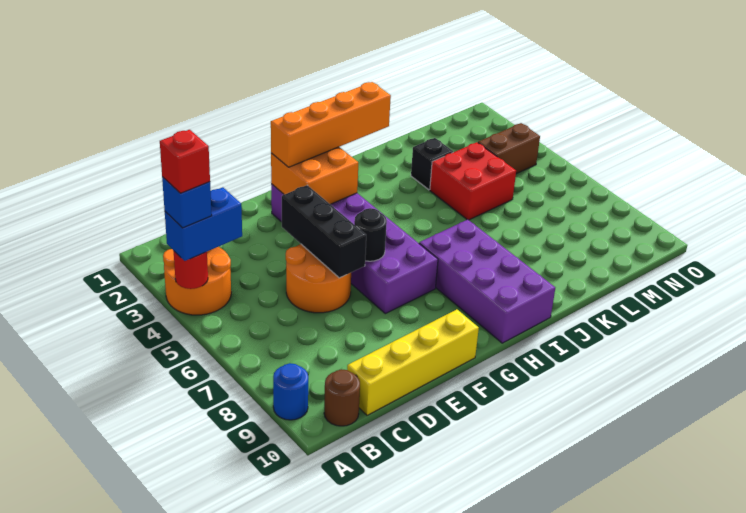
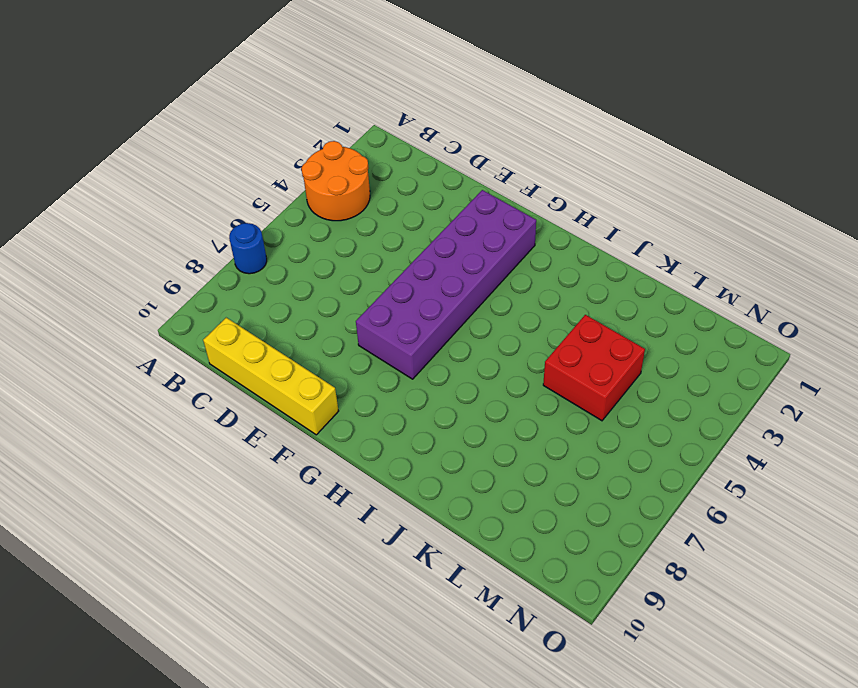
blue round brick A7 level 1 -> blue round brick A9 level 1
none -> brown round brick B10 level 1
none -> orange round brick D5:E6 level 1
none -> purple brick H7:I10 level 1

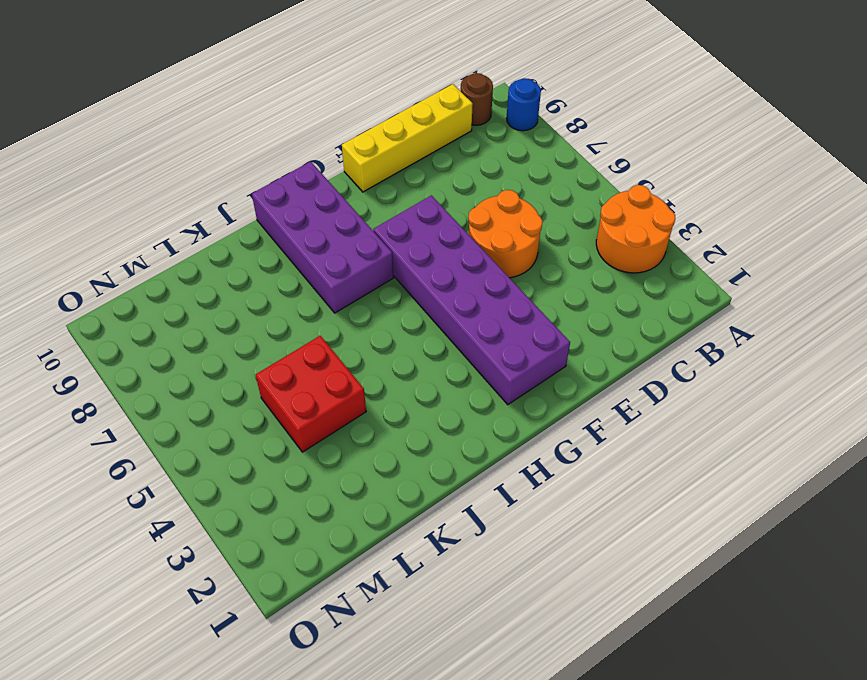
none -> black brick K3 level 1
none -> brown brick M4:N4 level 1
none -> red round brick A4 level 2

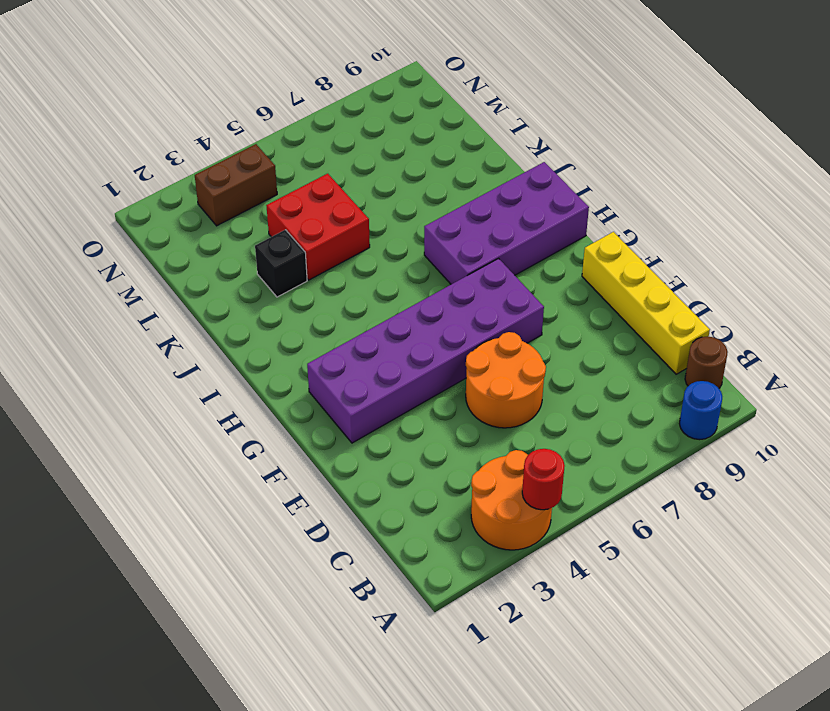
brown brick N3:N4 level 1 -> brown brick M4:N4 level 1
none -> black brick E4:E6 level 2
none -> orange brick F2:G3 level 2
none -> black round brick F6 level 2

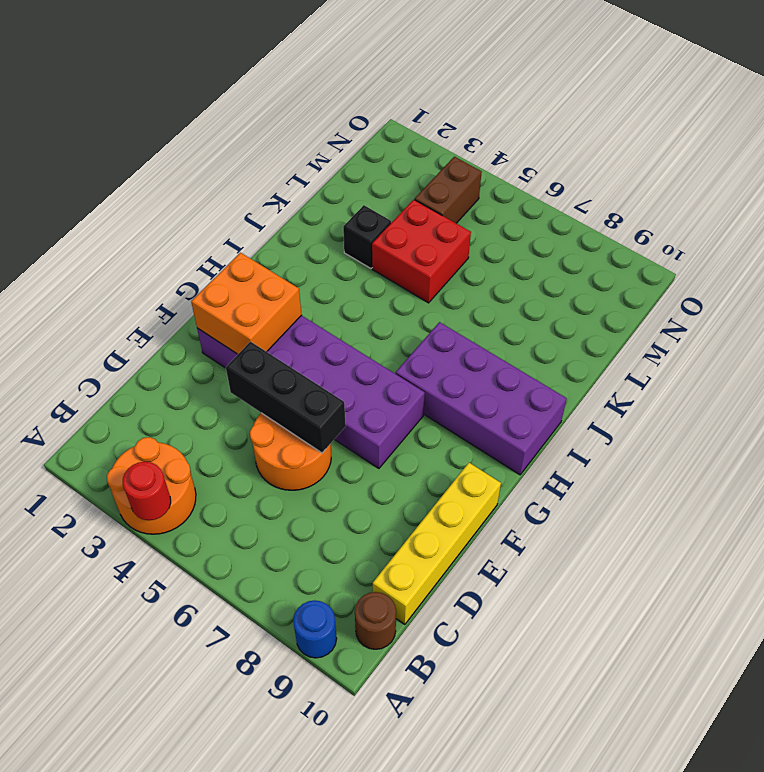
none -> black round brick F6 level 2
none -> blue brick A4:B4 level 3
none -> orange brick F2:I2 level 3

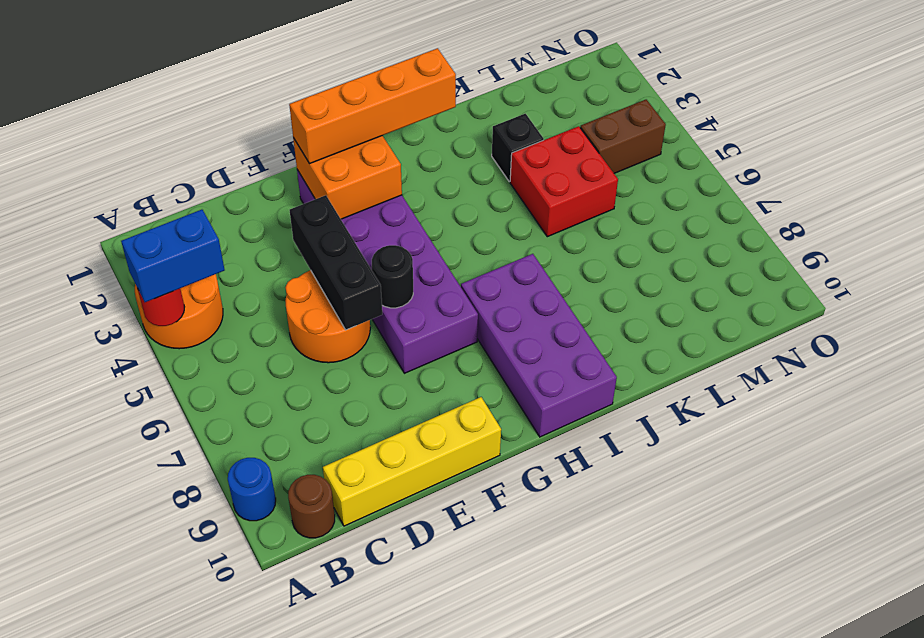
none -> blue brick A4 level 4
none -> red brick A4 level 5

